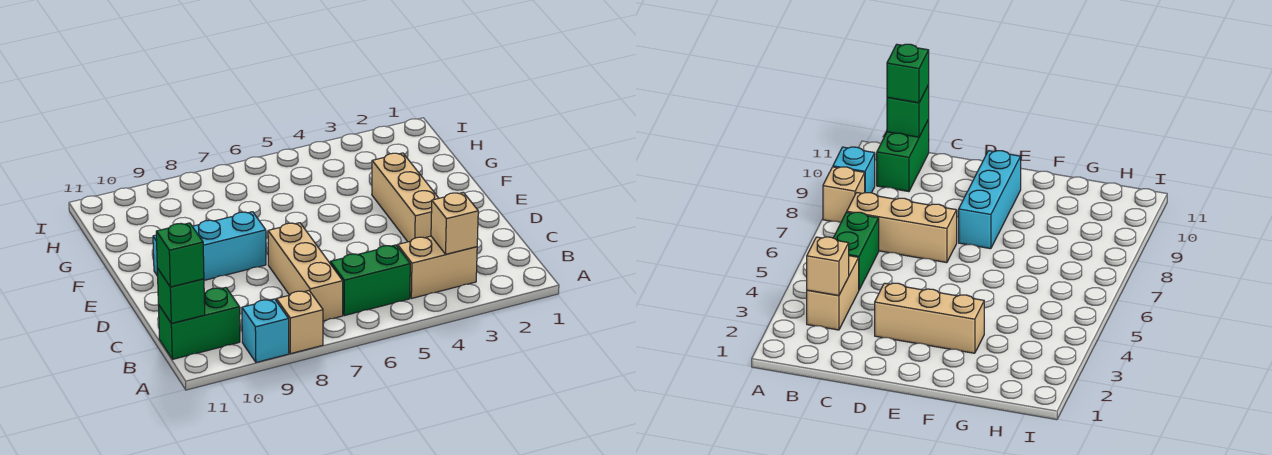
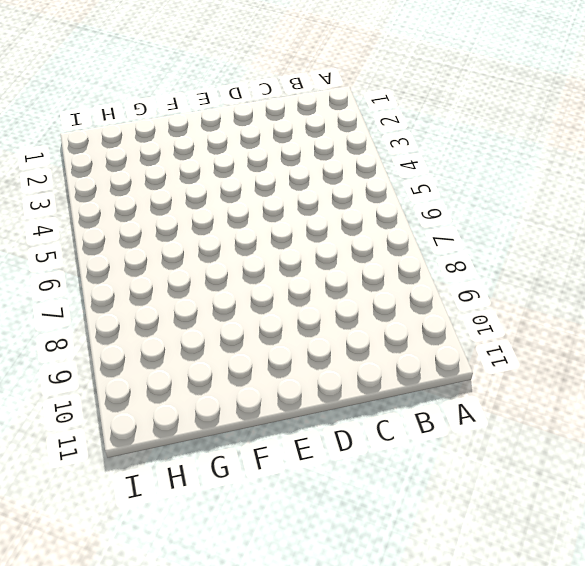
none -> tan brick A8 level 1
none -> cyan brick A9 level 1

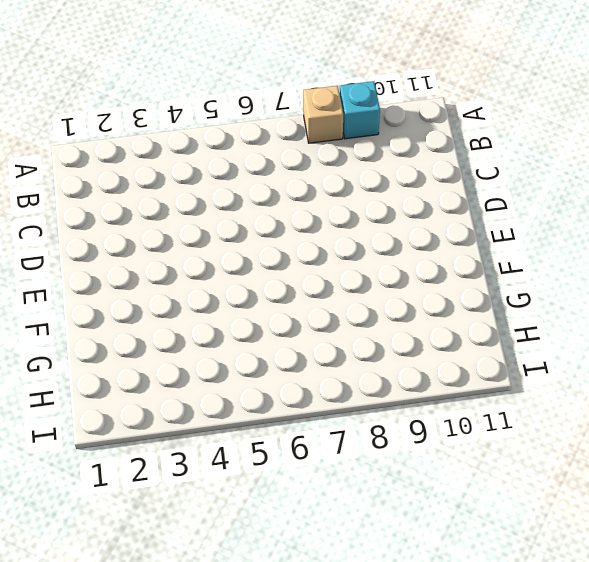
none -> tan brick B3:B4 level 1
none -> green brick B5:B6 level 1

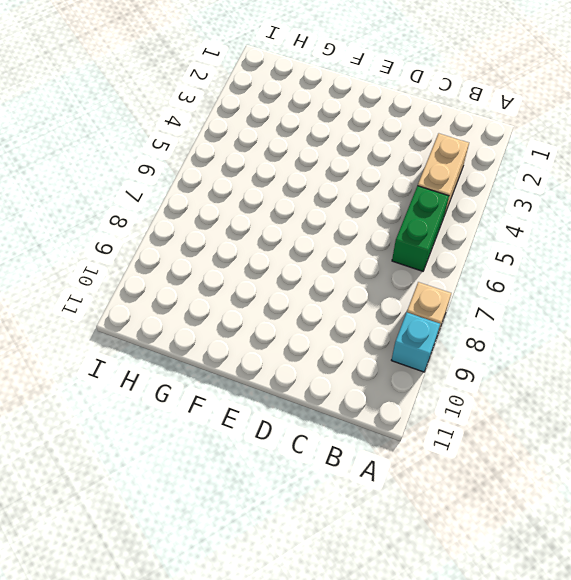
none -> tan brick B7:D7 level 1
none -> green brick B10:B11 level 1

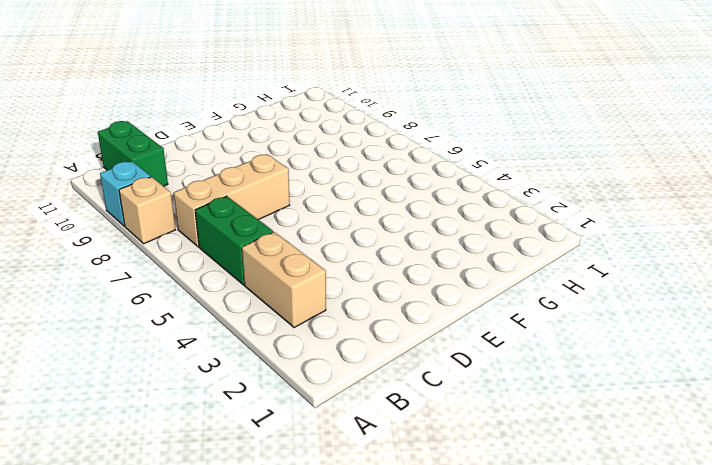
none -> tan brick D3:F3 level 1
none -> cyan brick E8:E10 level 1

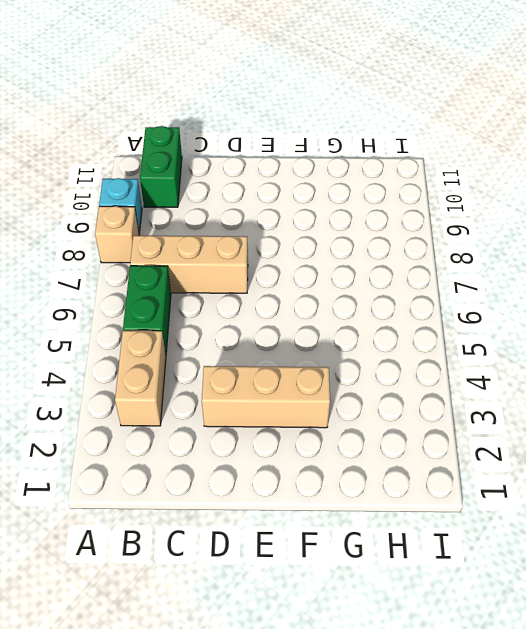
none -> cyan brick E8:E10 level 1
none -> tan brick B3 level 2

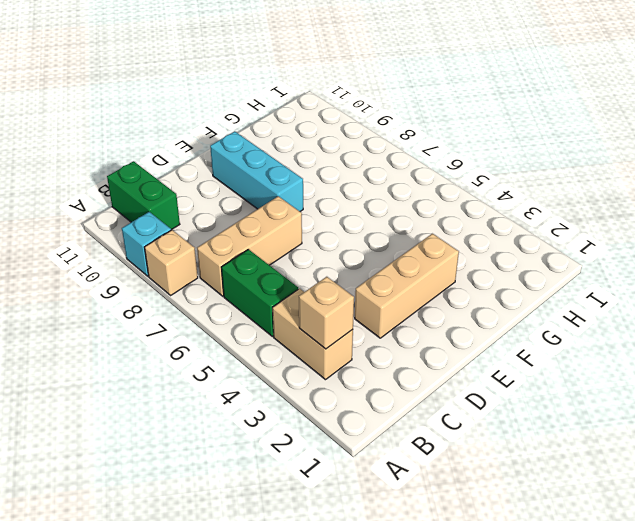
none -> green brick B11 level 2
none -> green brick B11 level 3

